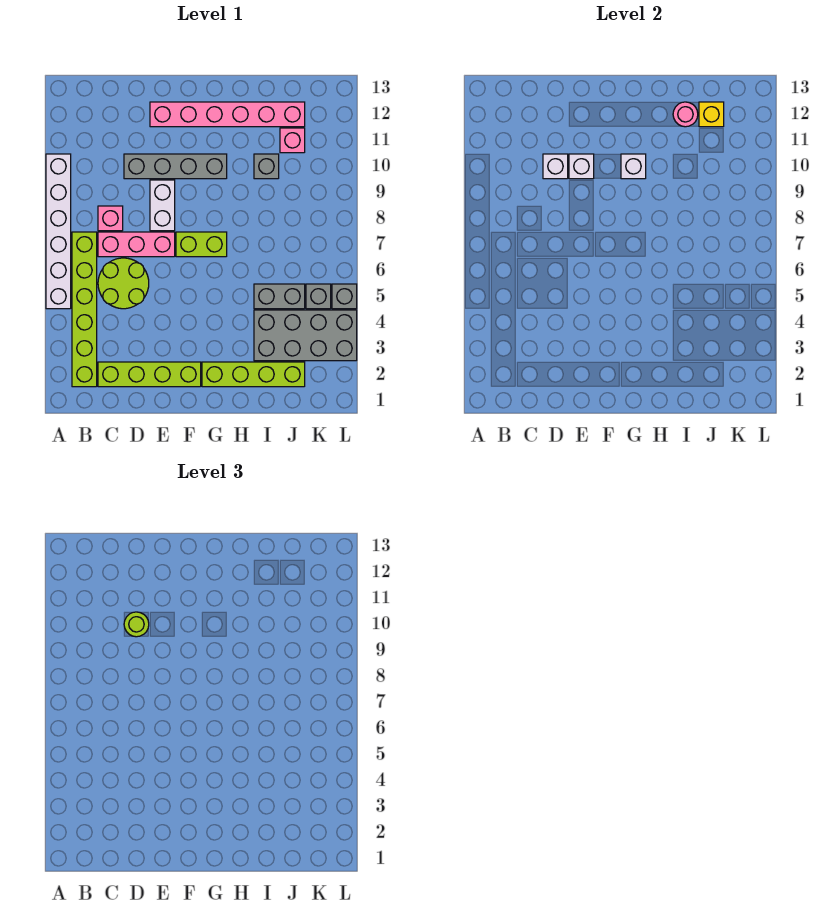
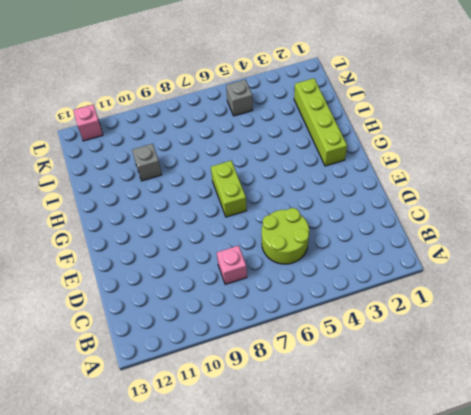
pink brick L12 level 1 -> pink brick J11 level 1
none -> white brick A5:A10 level 1
none -> lime brick B2:B7 level 1
none -> lime brick C2:F2 level 1

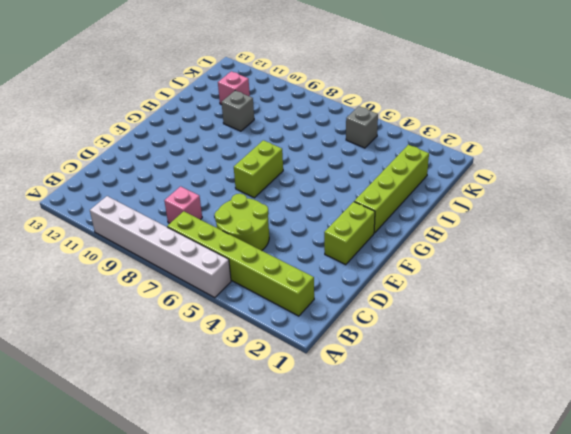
lime brick E2:F2 level 1 -> lime brick C2:F2 level 1
none -> pink brick C7:E7 level 1
none -> grey brick D10:G10 level 1
none -> white brick E8:E9 level 1

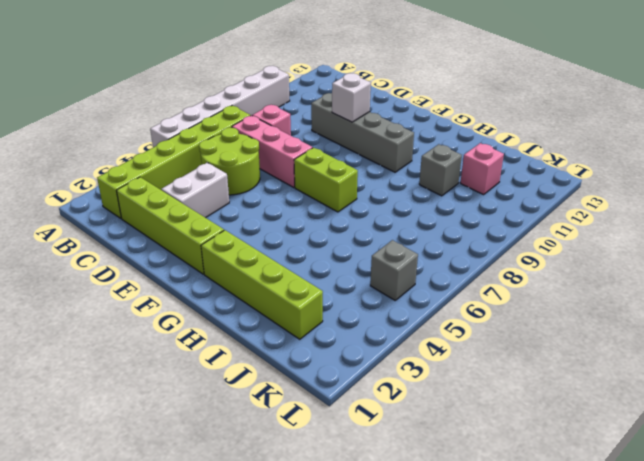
white brick D3:D4 level 1 -> white brick E8:E9 level 1
none -> pink brick E12:J12 level 1
none -> grey brick I3:L4 level 1
none -> grey brick I5:J5 level 1

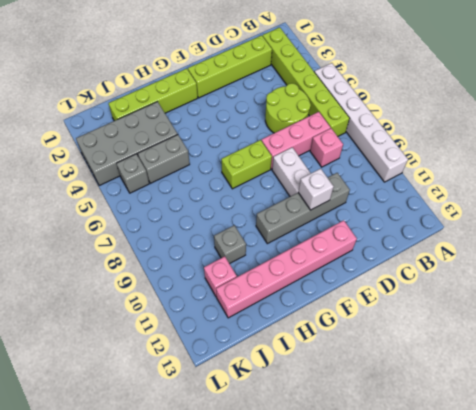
none -> grey brick L5 level 1
none -> white brick D10 level 2
none -> white brick G10 level 2

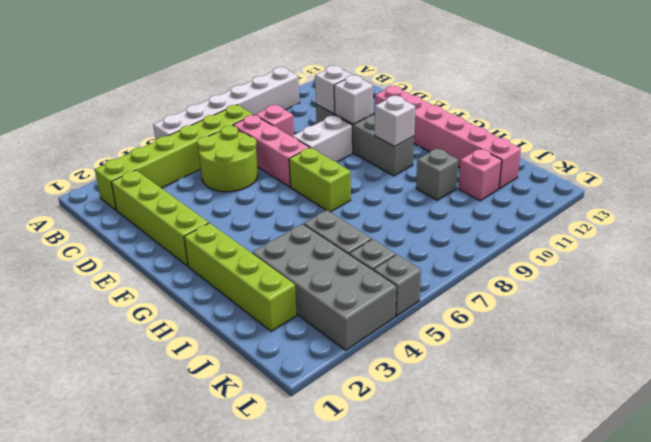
none -> pink round brick I12 level 2
none -> yellow brick J12 level 2
none -> lime round brick D10 level 3

